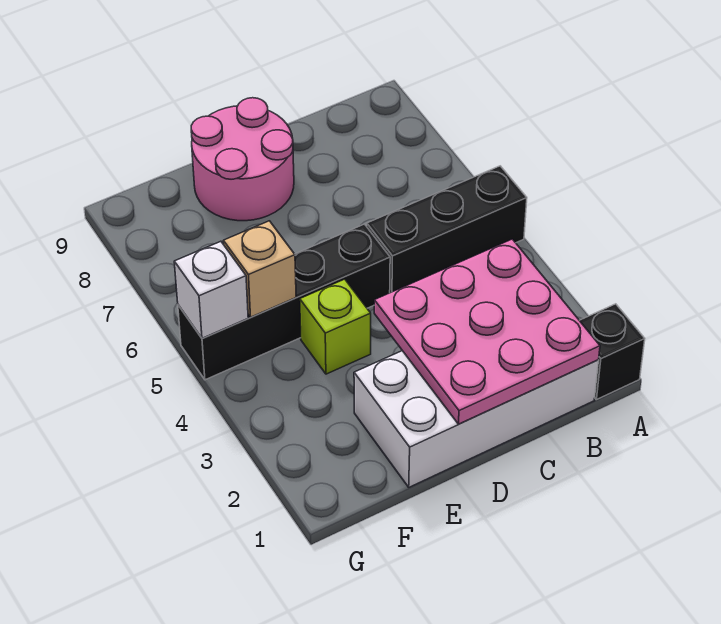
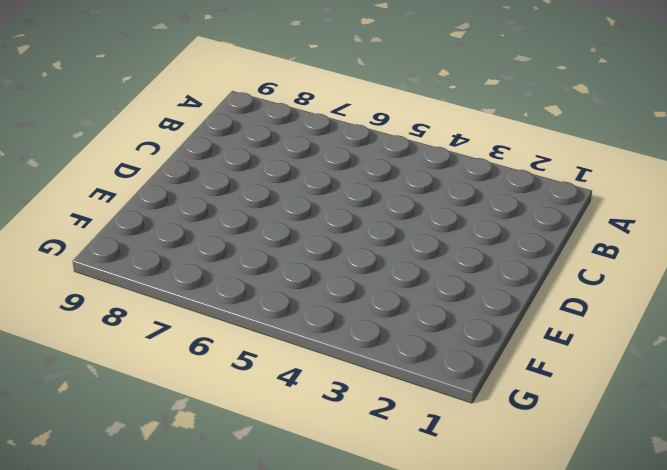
none -> black brick A1 level 1
none -> black brick A5:C5 level 1

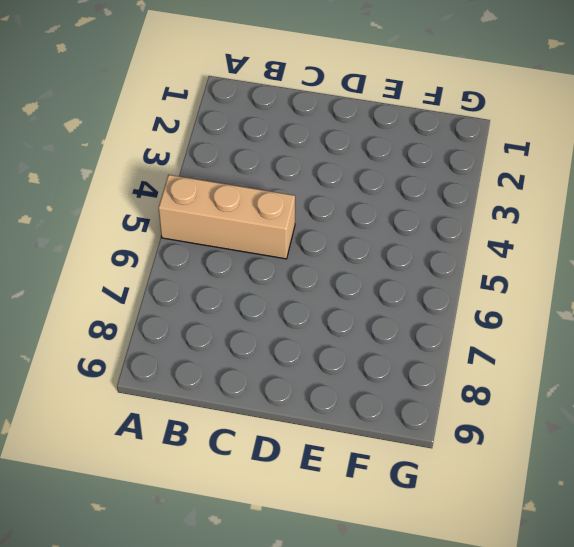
tan brick A5:C5 level 1 -> black brick A5:C5 level 1
none -> black brick A1 level 1
none -> white brick B1:E2 level 1

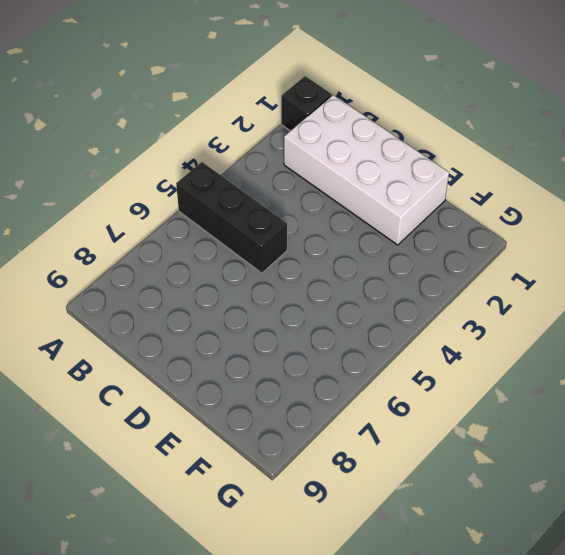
none -> black brick D5:G5 level 1
none -> pink round brick D8:E9 level 1

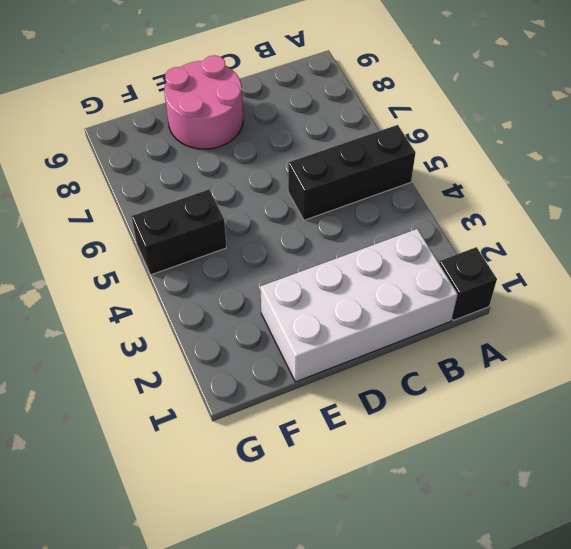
black brick F5:G5 level 1 -> black brick D5:G5 level 1
none -> lime brick E4 level 1
none -> pink plate B1:D3 level 2

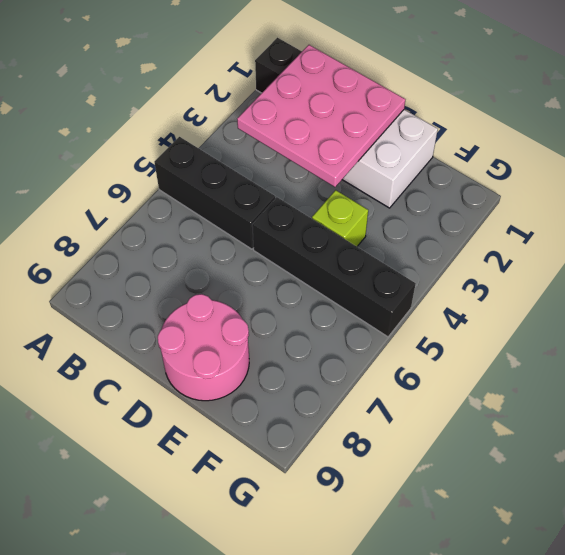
none -> tan brick F5 level 2
none -> white brick G5 level 2

